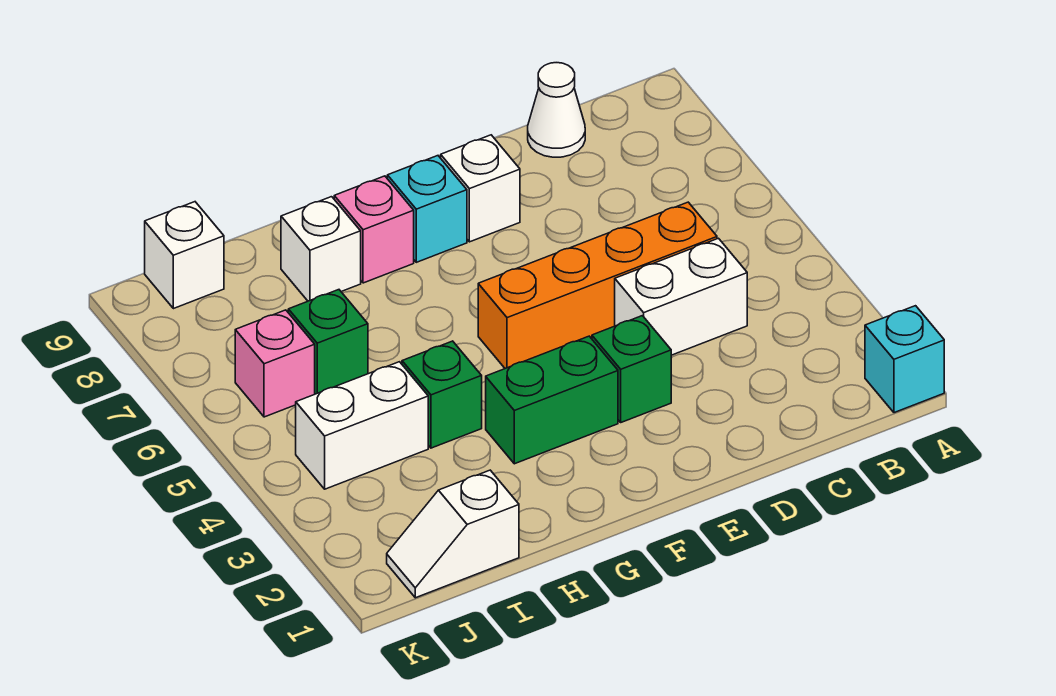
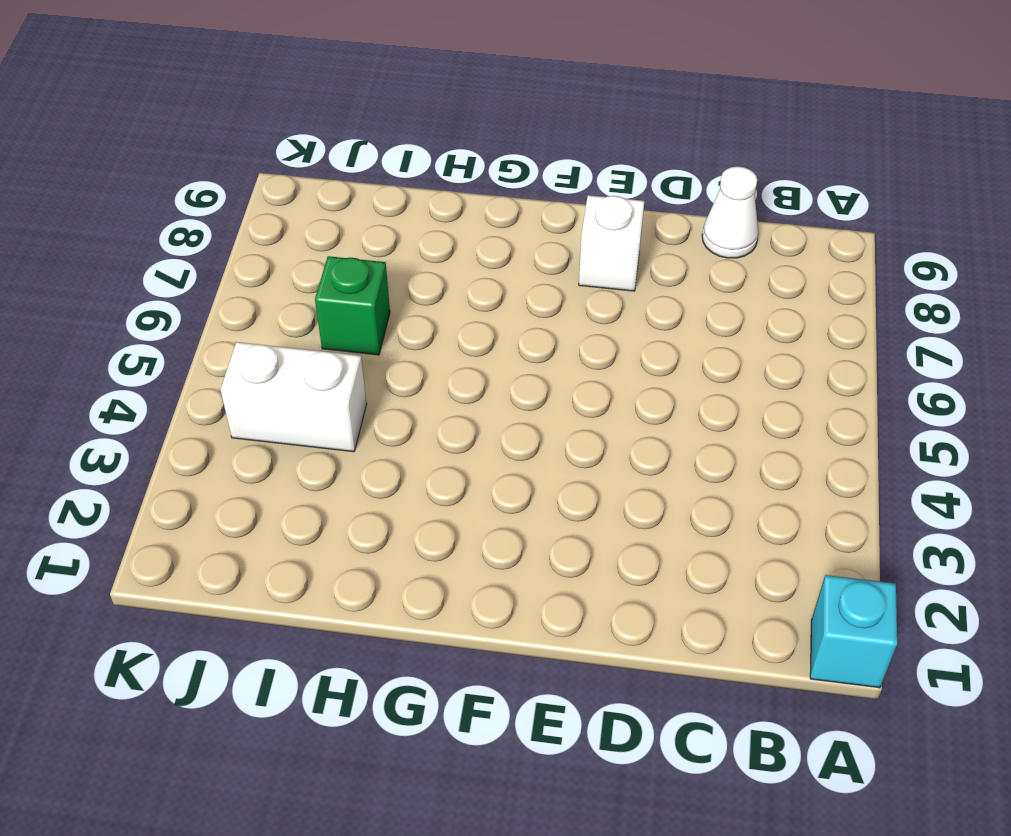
none -> white brick C4:D4 level 1
none -> orange brick C5:F5 level 1
none -> green brick E3 level 1

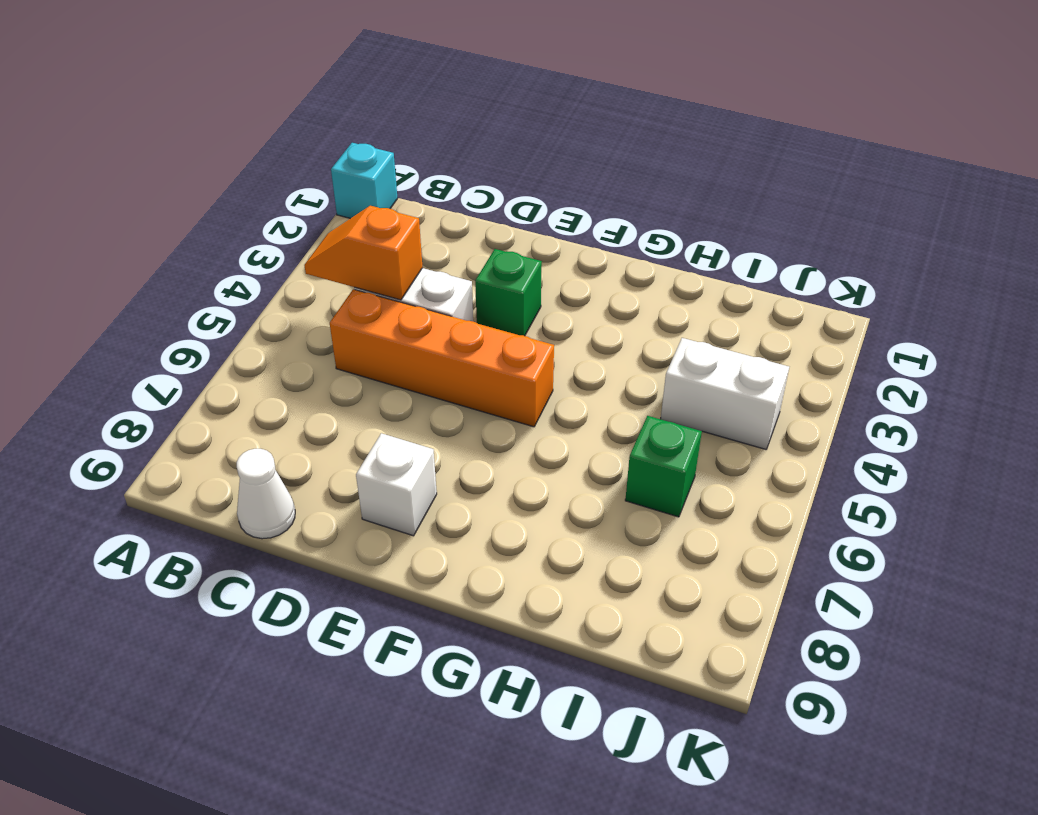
orange slope B4:C4 level 2 top C -> none
none -> green brick F3:G3 level 1
none -> cyan brick F8 level 1
none -> pink brick G8 level 1

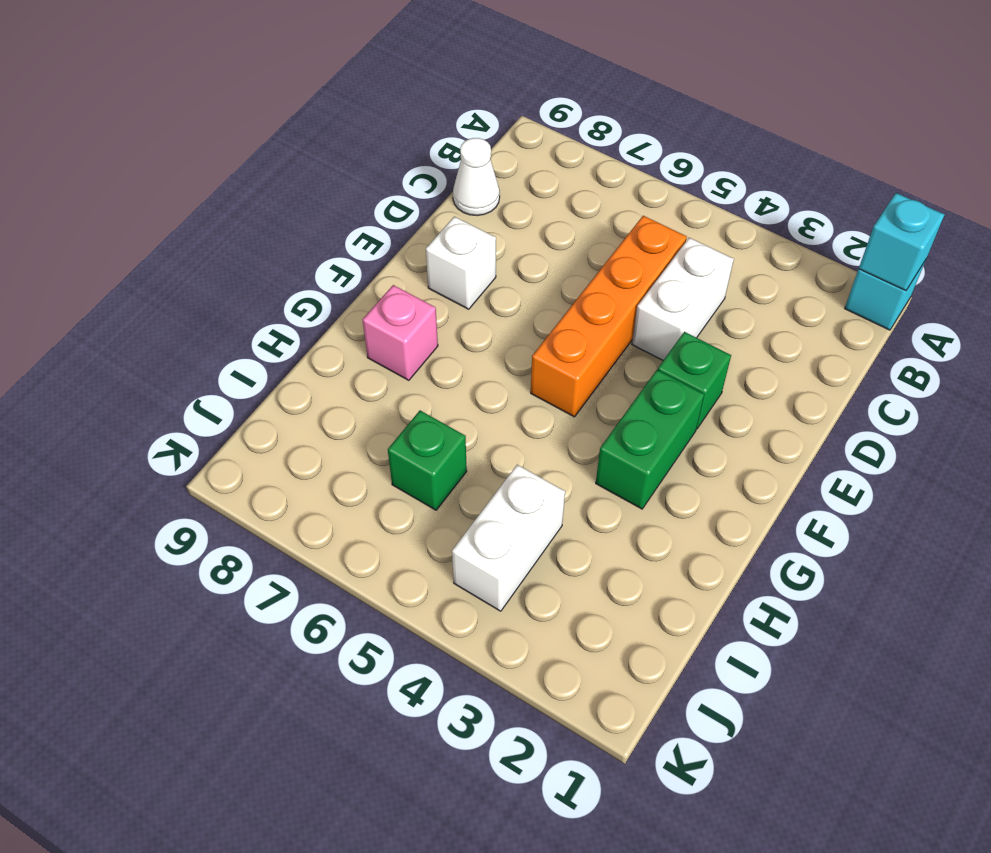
cyan brick A1 level 2 -> cyan brick F8 level 1
none -> green brick H4 level 1
none -> white brick H8 level 1
none -> white slope I1:J1 level 1 top I

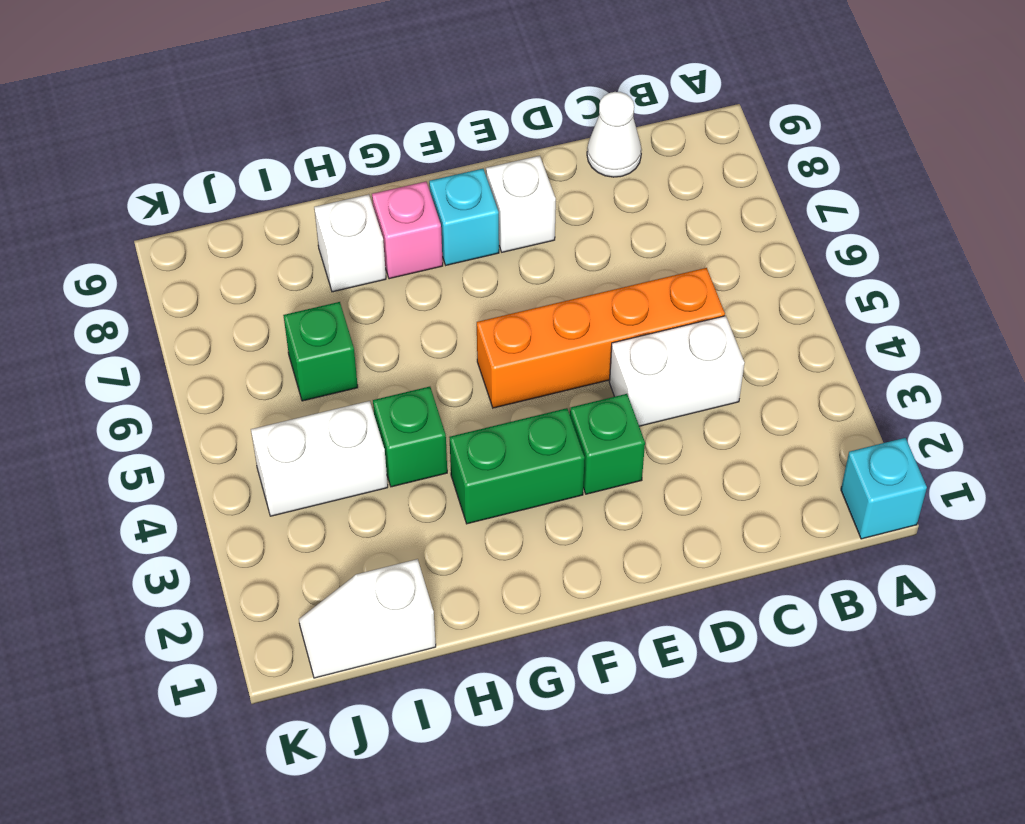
none -> pink brick J6 level 1
none -> white brick J9 level 1

